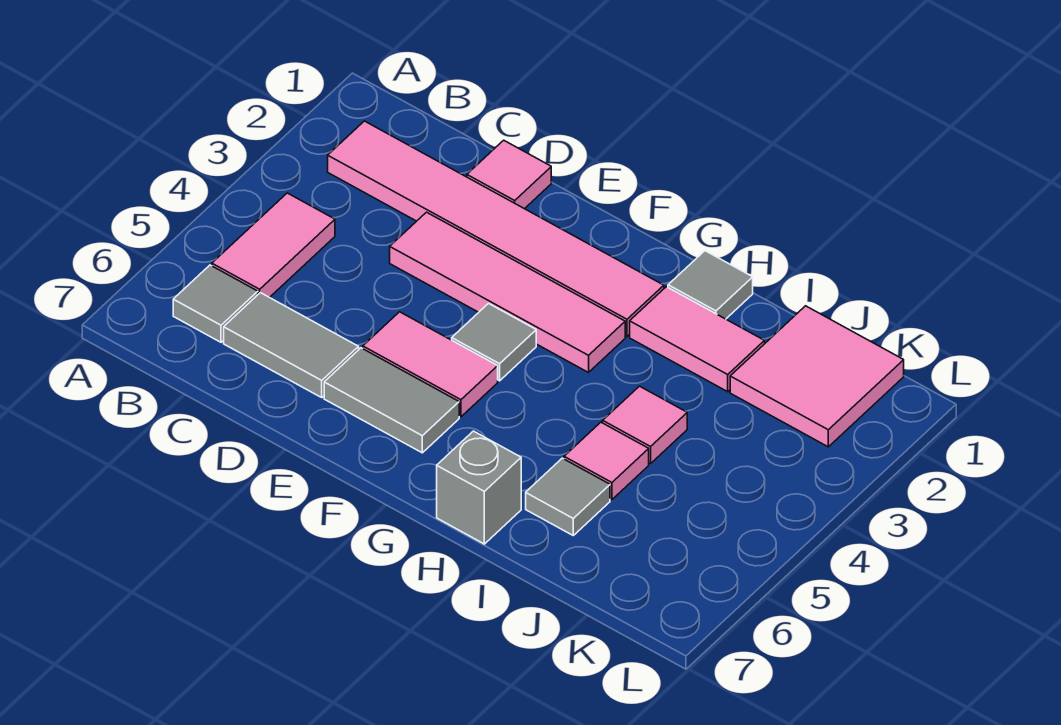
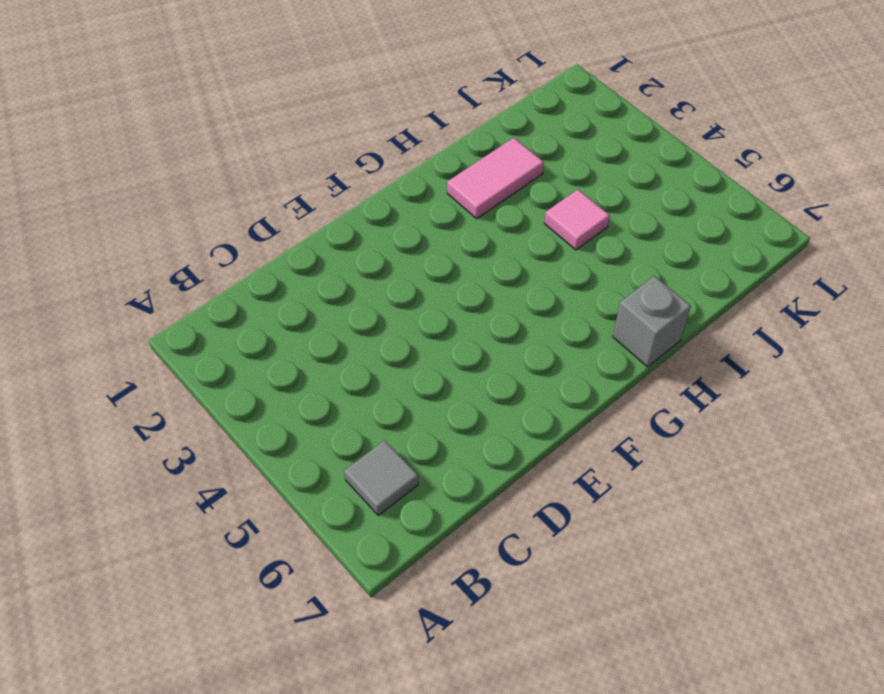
none -> pink tile B2:G2 level 1
none -> pink tile B4:B5 level 1
none -> grey tile C6:D6 level 1

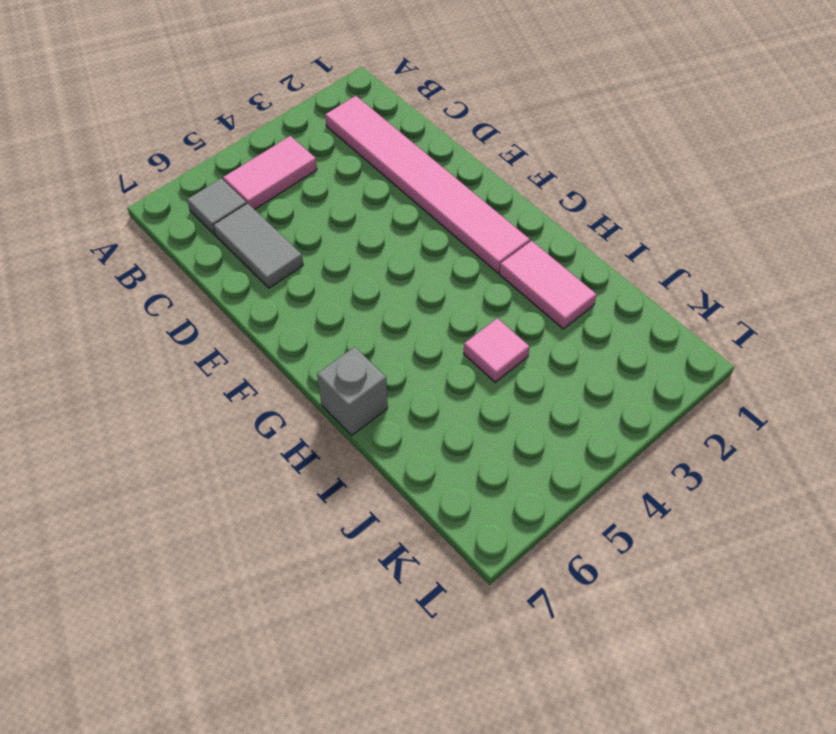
none -> pink tile D1 level 1
none -> pink tile D3:G3 level 1
none -> pink tile E5:F5 level 1

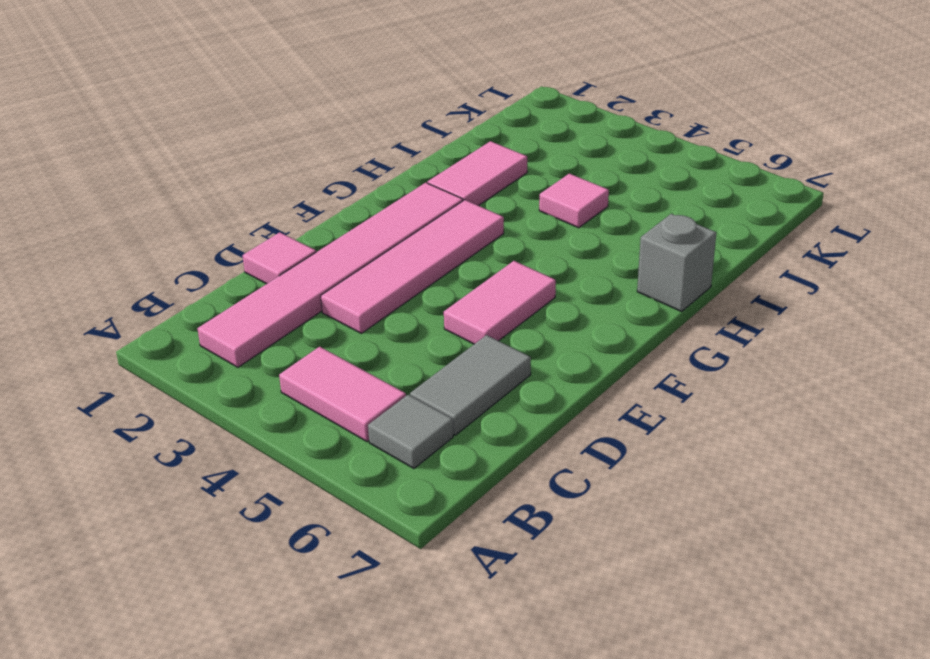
none -> grey tile E6:F6 level 1
none -> grey tile F4 level 1
none -> grey tile H1 level 1

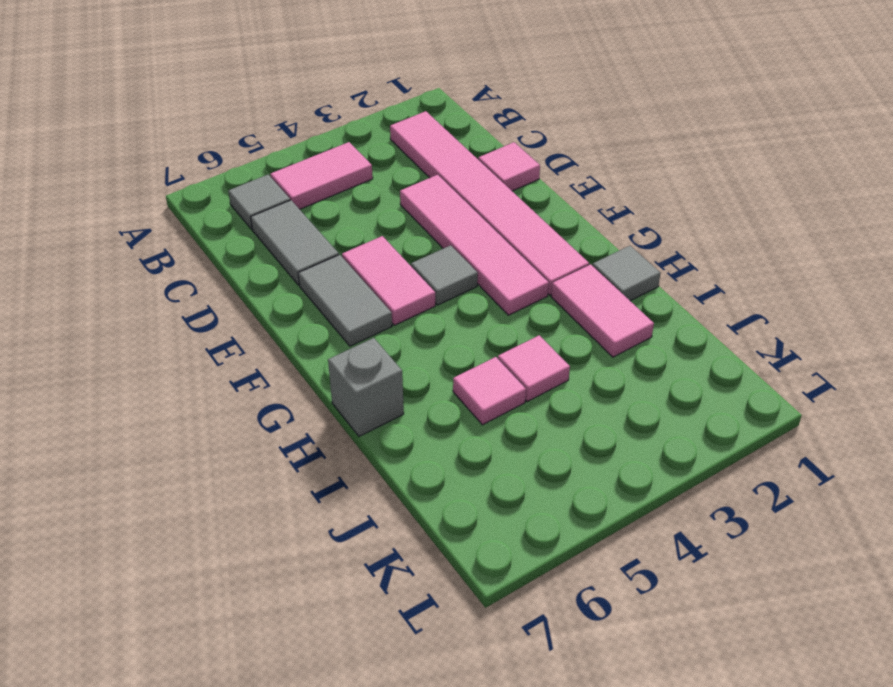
none -> grey tile I6 level 1
none -> pink tile J1:K2 level 1

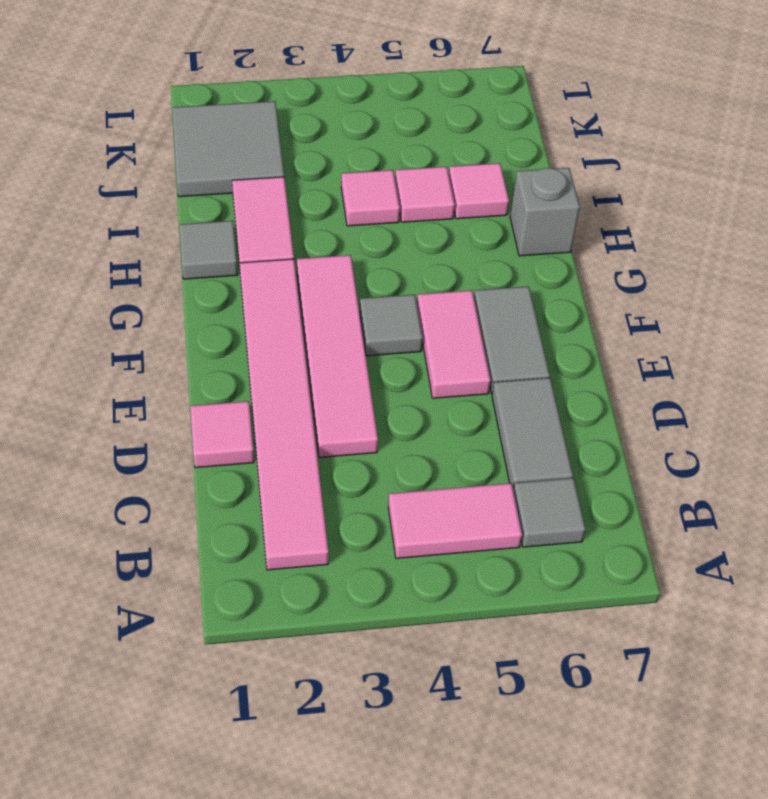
pink tile I6 level 1 -> grey tile I6 level 1
grey tile J1:K2 level 1 -> pink tile J1:K2 level 1

